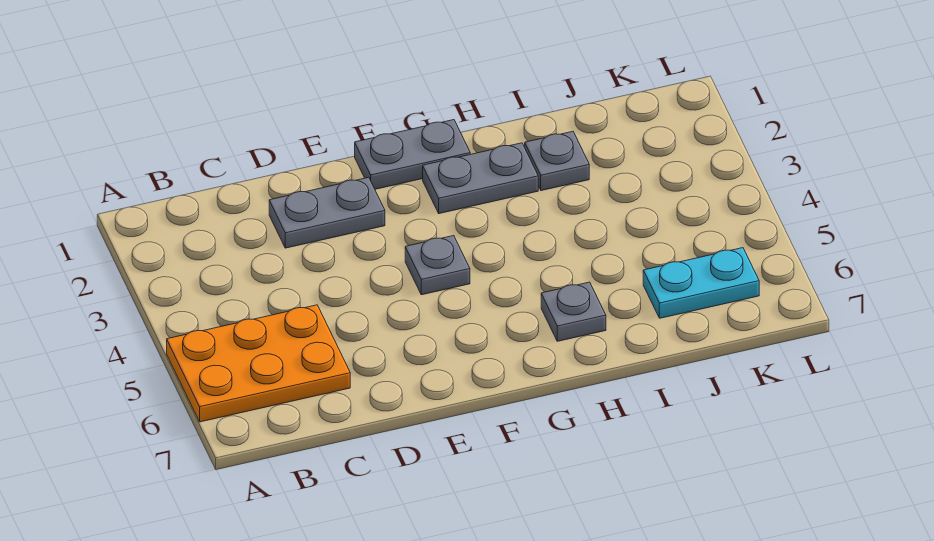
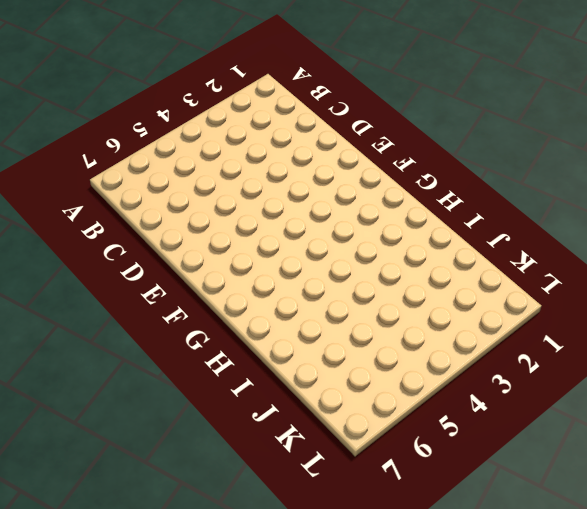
none -> orange plate A5:C6 level 1
none -> grey plate D2:E2 level 1

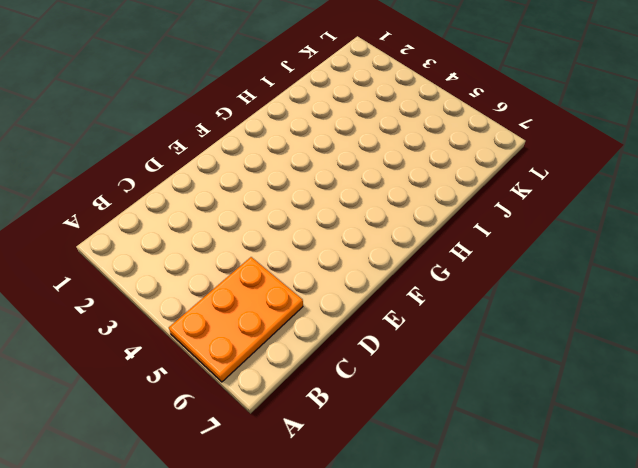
none -> grey plate D2:E2 level 1
none -> grey plate F1:G1 level 1

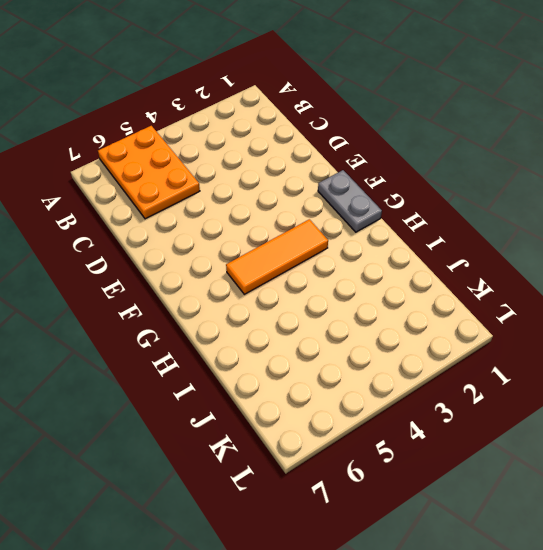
orange tile G3:G5 level 1 -> none
none -> grey plate D2:E2 level 1
none -> grey plate F4 level 1

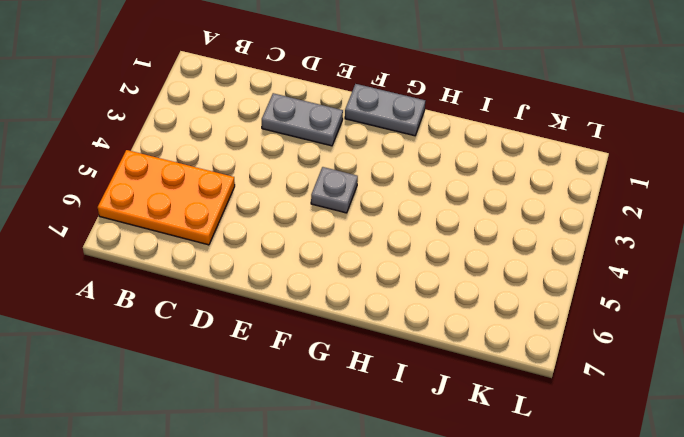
none -> grey plate G2:H2 level 1
none -> grey plate H6 level 1

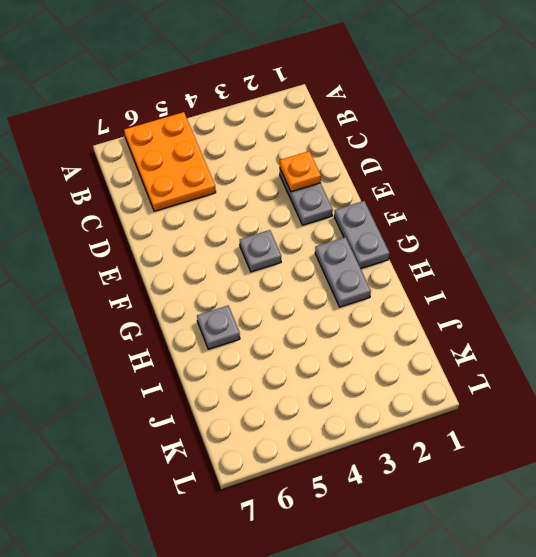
orange plate D2 level 2 -> none
none -> grey plate I2 level 1
none -> cyan plate J6:K6 level 1

